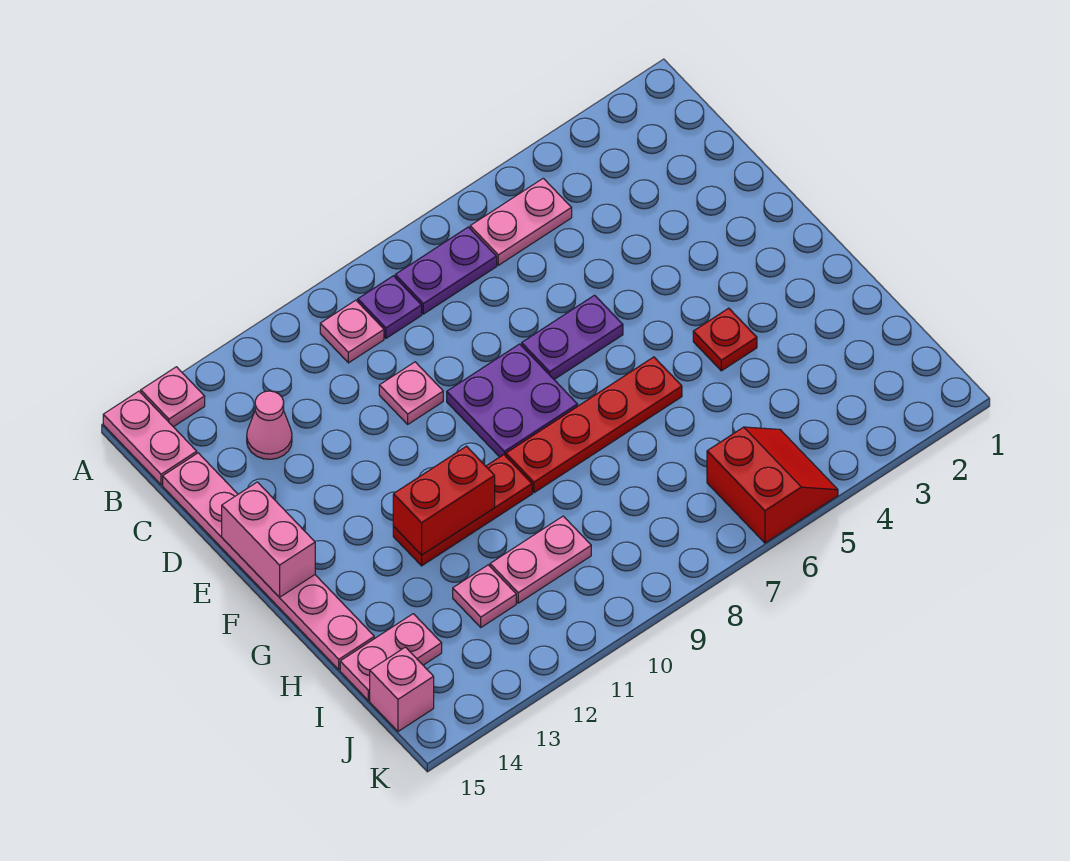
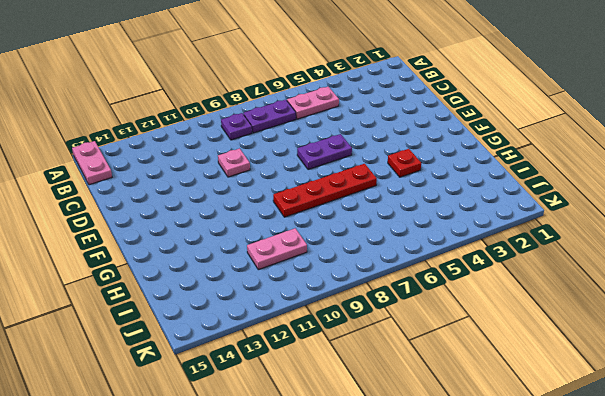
none -> pink plate A14 level 1
none -> pink plate B10 level 1
none -> pink cone C13 level 1

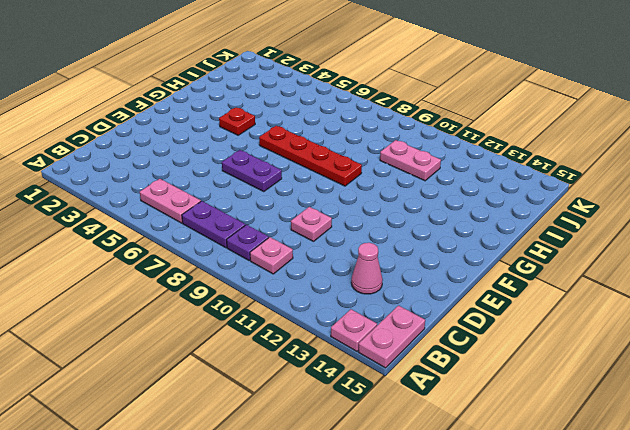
none -> pink plate C15:H15 level 1
none -> purple plate E8:F9 level 1
none -> red plate G10:G12 level 1

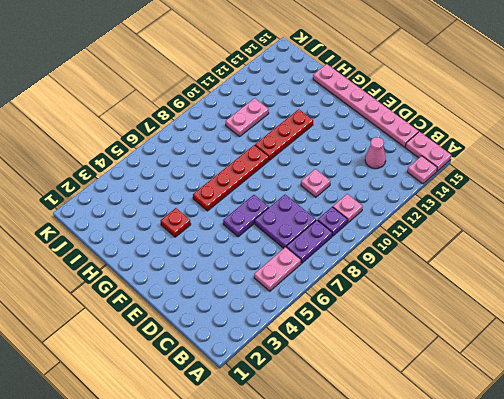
purple plate C7:D8 level 1 -> purple plate E8:F9 level 1
none -> pink plate I12 level 1
none -> pink plate I14:I15 level 1
none -> red slope J5:K6 level 1 top 6

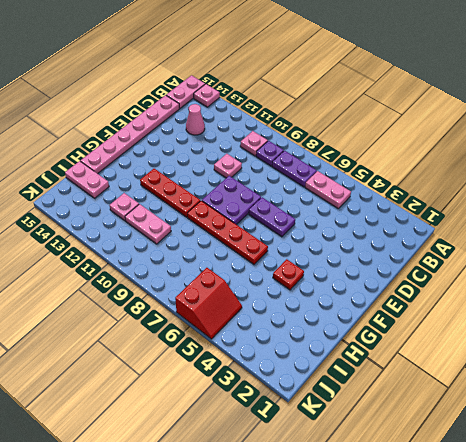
none -> pink brick J15 level 1
none -> pink brick E15:F15 level 2
none -> red brick G11:G12 level 2

